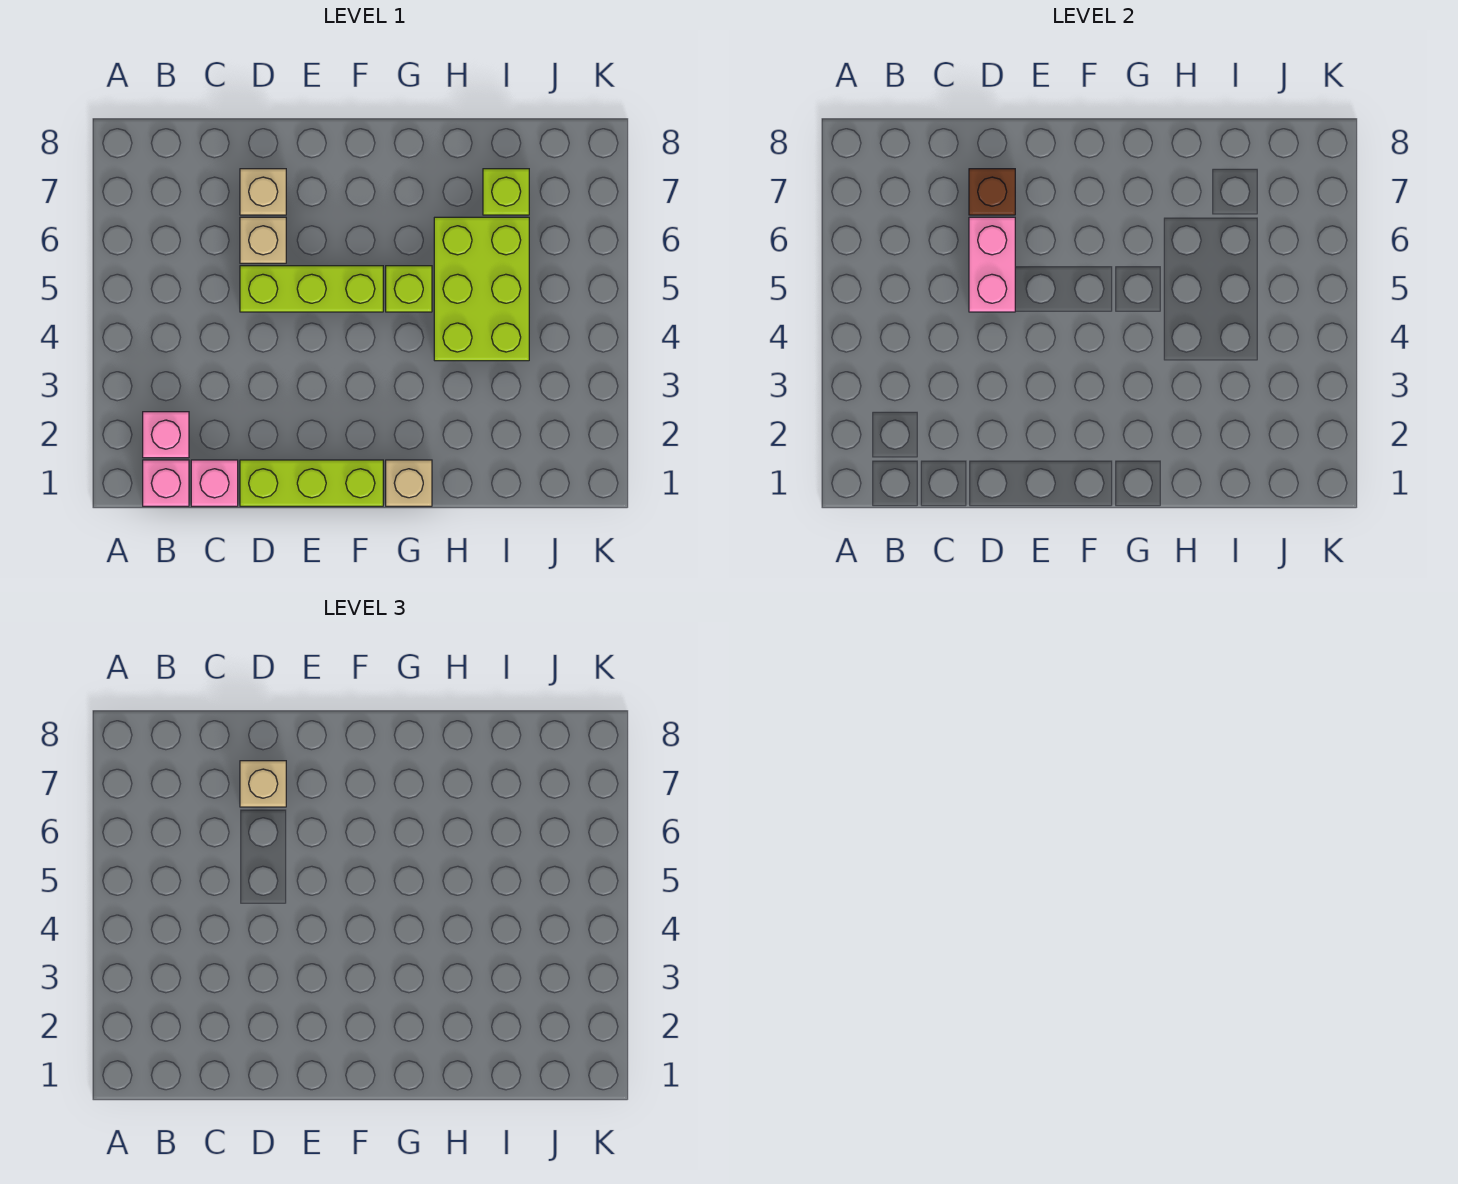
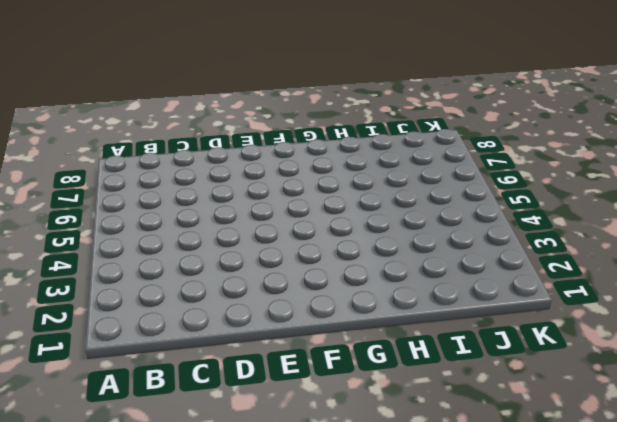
none -> pink brick B1 level 1
none -> pink brick B2 level 1
none -> pink brick C1 level 1

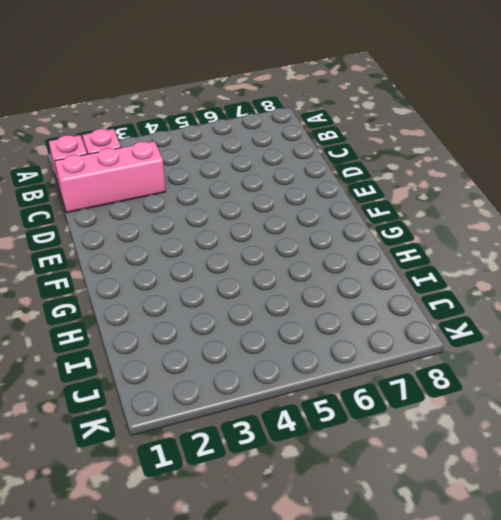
pink brick C1:C3 level 1 -> pink brick C1 level 1
none -> lime brick D1:F1 level 1
none -> lime brick D5:F5 level 1
none -> tan brick D6 level 1

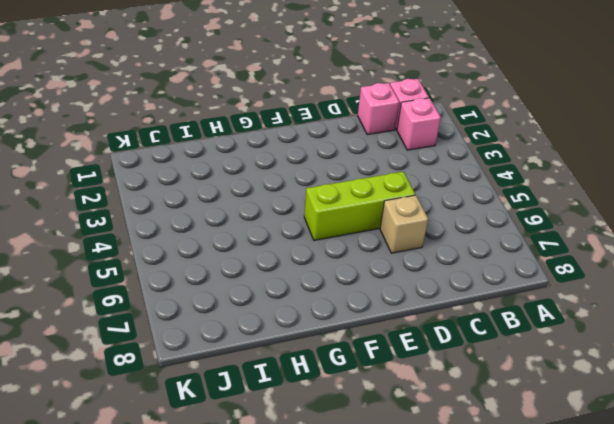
none -> lime brick D1:F1 level 1
none -> tan brick D7 level 1
none -> tan brick G1 level 1

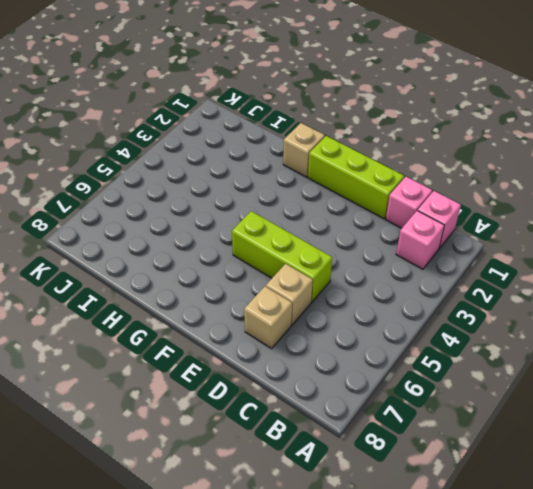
none -> lime brick G5 level 1
none -> lime brick H4:I6 level 1
none -> lime brick I7 level 1

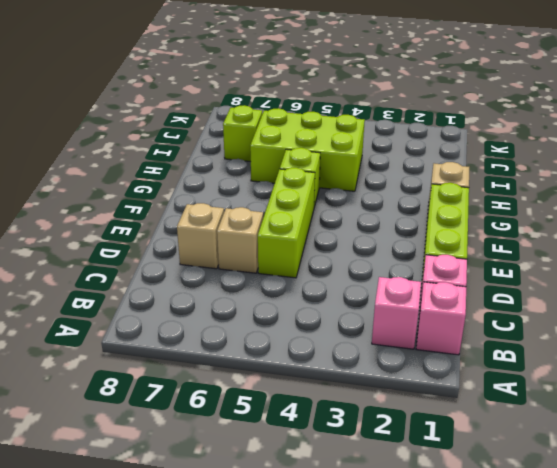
none -> pink brick D5:D6 level 2
none -> brown brick D7 level 2
none -> tan brick D7 level 3

